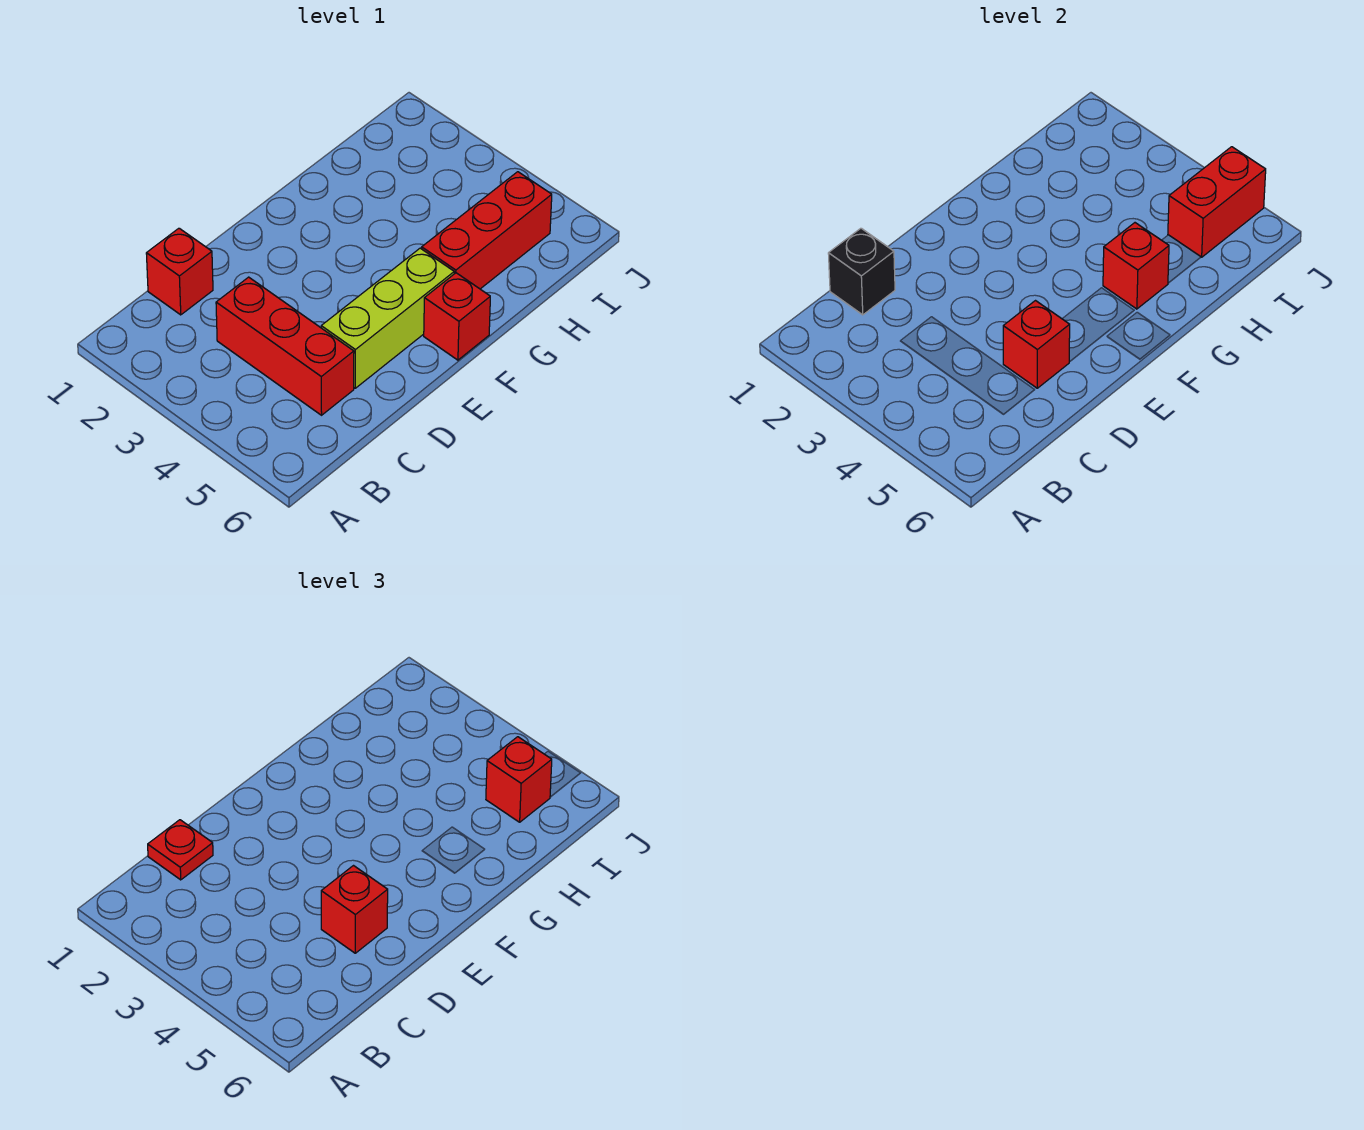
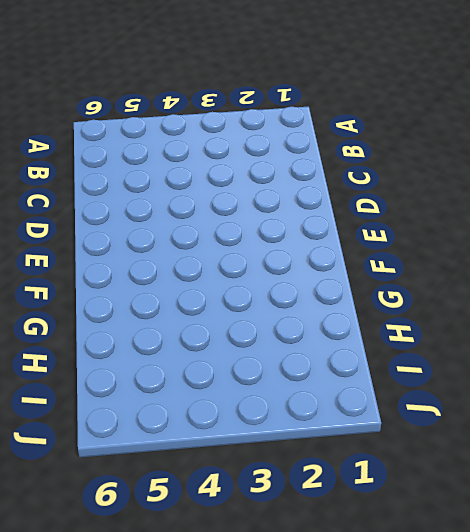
none -> red brick C1 level 1
none -> red brick C3:C5 level 1
none -> lime brick D5:F5 level 1

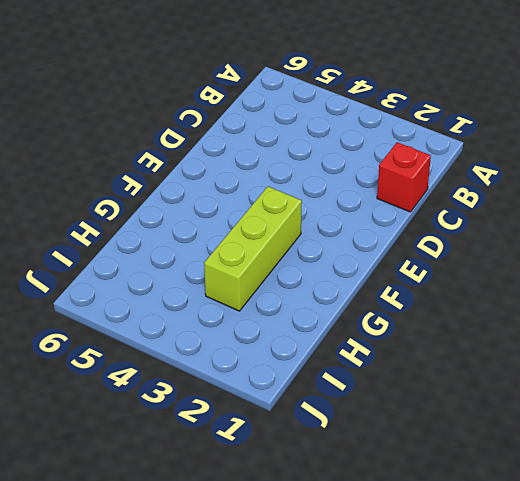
lime brick F3:H3 level 1 -> lime brick D5:F5 level 1
none -> red brick C3:C5 level 1
none -> red brick F6 level 1
none -> red brick G5:I5 level 1

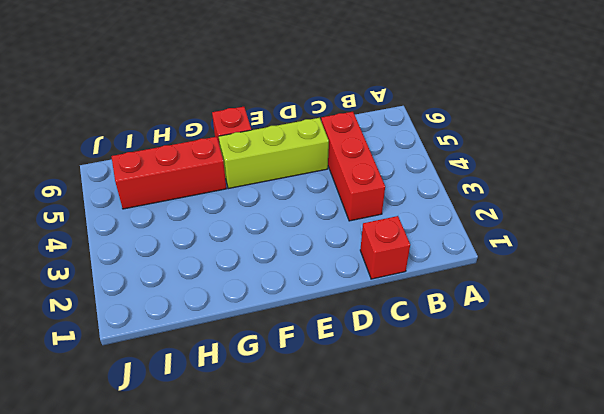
none -> black brick C1 level 2
none -> red brick D5 level 2
none -> red brick G5 level 2

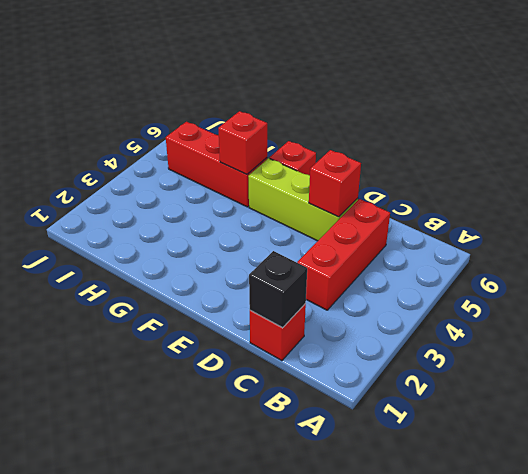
none -> red brick I5:J5 level 2
none -> red plate C1 level 3
none -> red brick D5 level 3

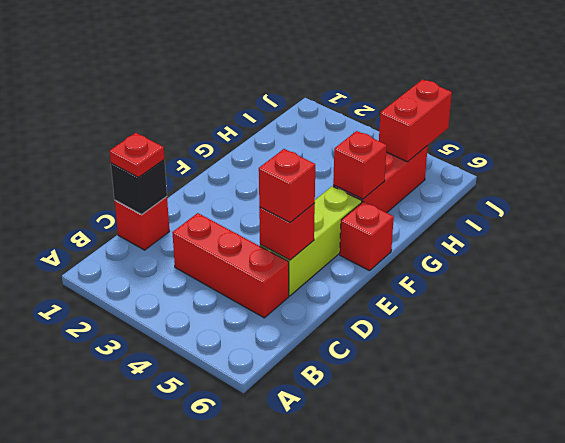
none -> red brick I5 level 3

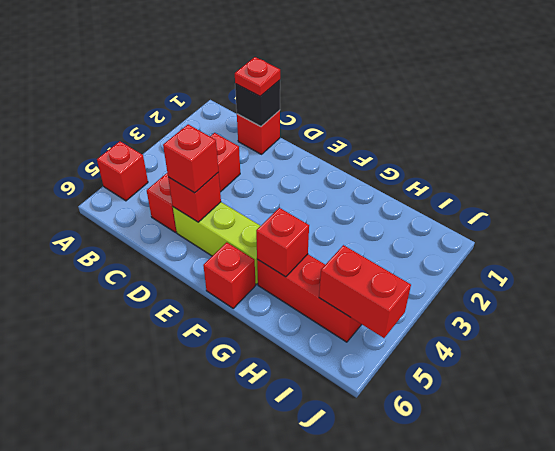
red brick A5 level 1 -> red brick I5 level 3

